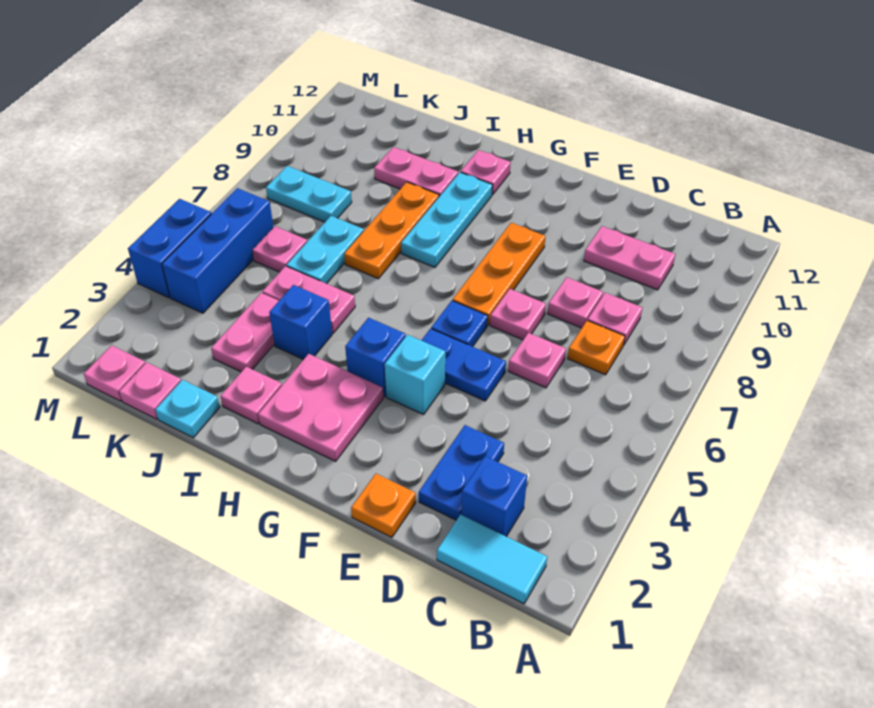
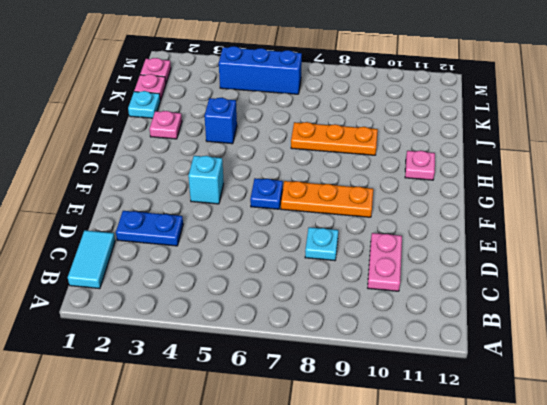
cyan plate D8 level 1 -> pink plate D8 level 1
none -> blue brick C2 level 1
none -> orange plate C7 level 1
none -> pink plate C8 level 1
none -> pink plate D6 level 1

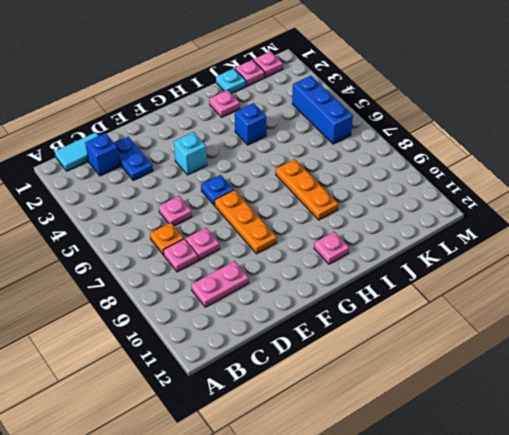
none -> orange plate E1 level 1
none -> blue plate E5:F5 level 1
none -> pink plate E7 level 1
none -> pink plate G2:H3 level 1

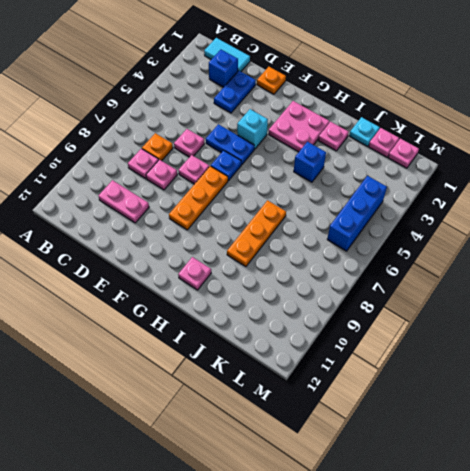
none -> blue brick G4 level 1
none -> cyan plate H8:H10 level 1
none -> pink plate I5:J5 level 1
none -> pink plate I10:J10 level 1

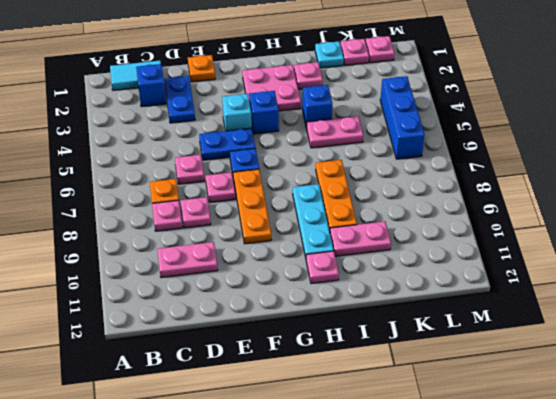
none -> pink plate J3:J4 level 1
none -> cyan plate J6:J7 level 1
none -> pink plate K6 level 1
none -> cyan plate K8:L8 level 1

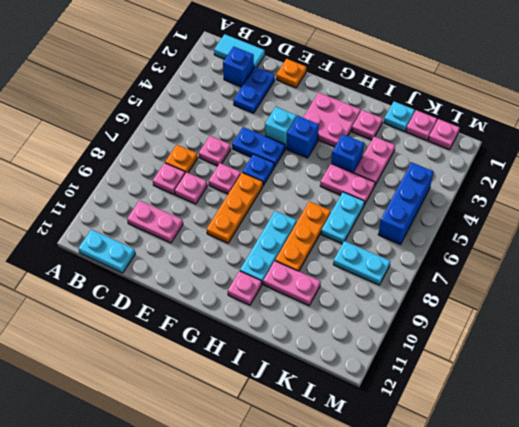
cyan plate B12:C12 level 1 -> none
none -> pink plate K6 level 1
none -> blue brick M4:M5 level 1

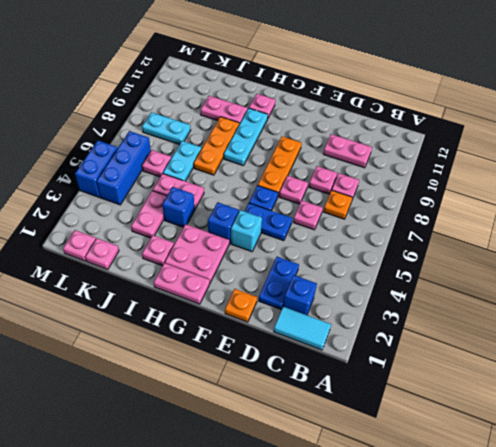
pink plate G1:H1 level 1 -> none
none -> cyan plate J1 level 1

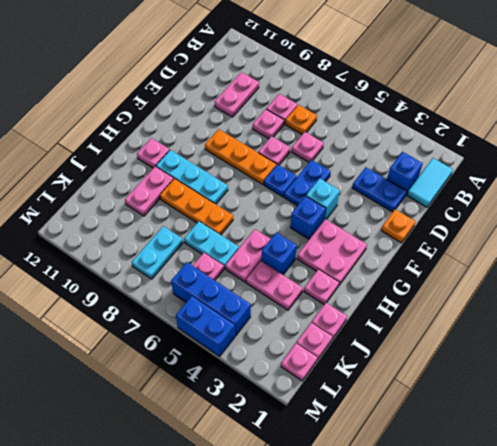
pink plate J1 level 1 -> cyan plate J1 level 1

